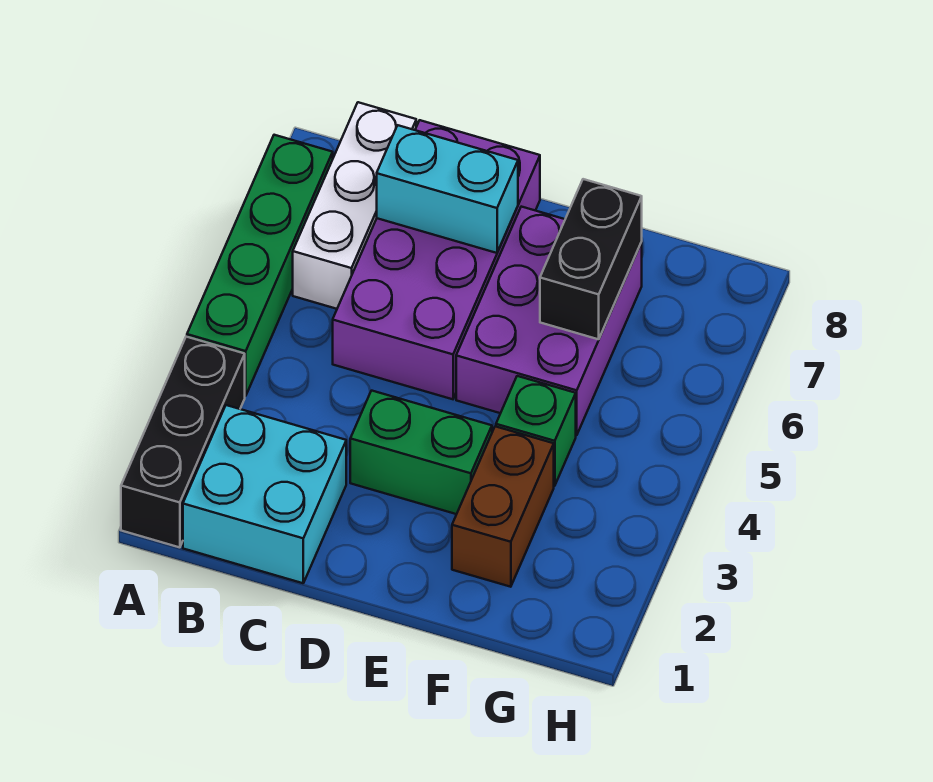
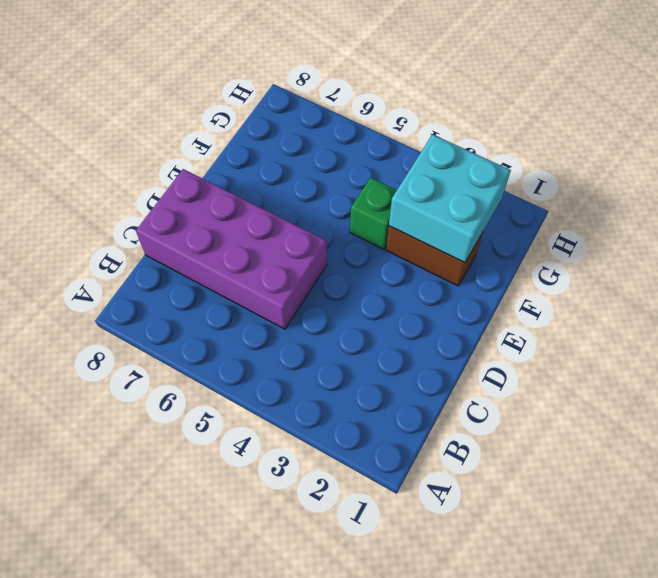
cyan brick F2:G3 level 2 -> cyan brick B1:C2 level 1
none -> black brick A1:A3 level 1
none -> green brick A4:A7 level 1

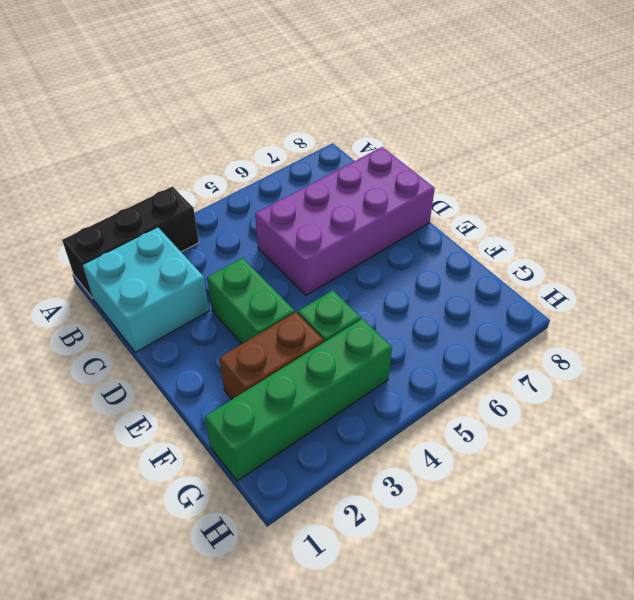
green brick G1:G4 level 1 -> green brick A4:A7 level 1
none -> white brick B6:B8 level 1
none -> purple brick E5:F7 level 1

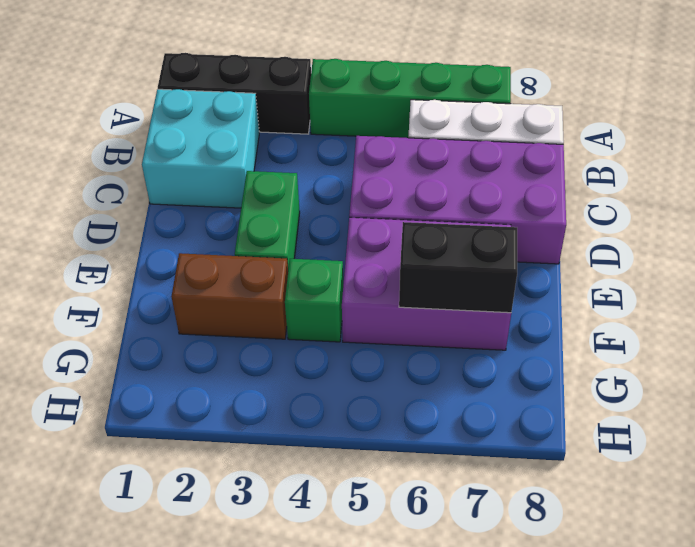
none -> cyan brick C7:D7 level 2

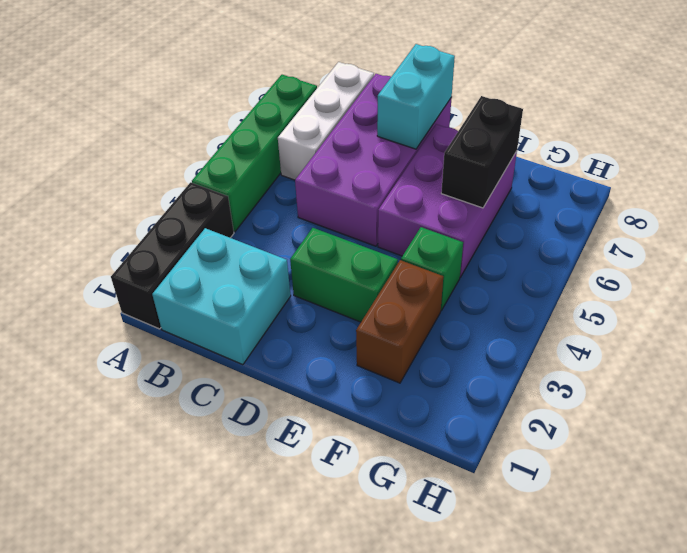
cyan brick D7:D8 level 2 -> cyan brick C7:D7 level 2

